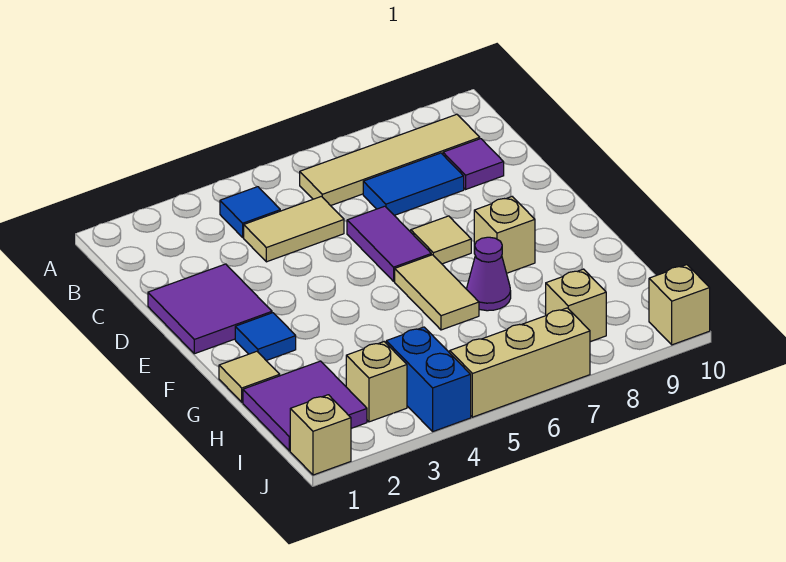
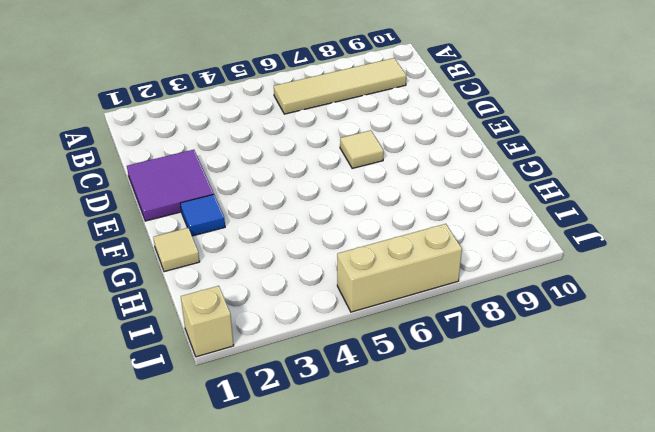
none -> blue tile B4 level 1
none -> tan tile C4:C5 level 1
none -> blue tile C7:C8 level 1

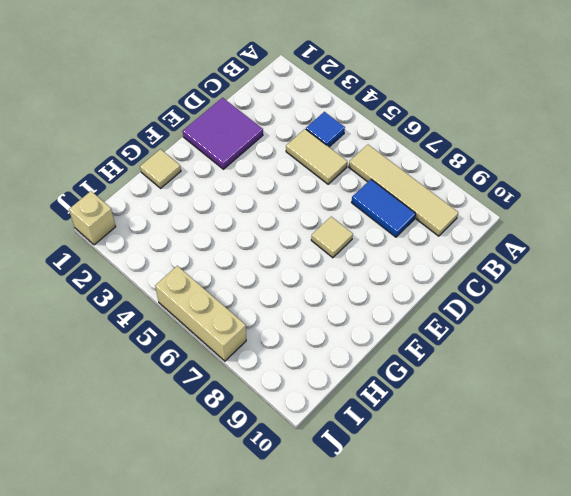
none -> purple tile C9 level 1
none -> purple tile D6:E6 level 1
none -> blue tile F2 level 1

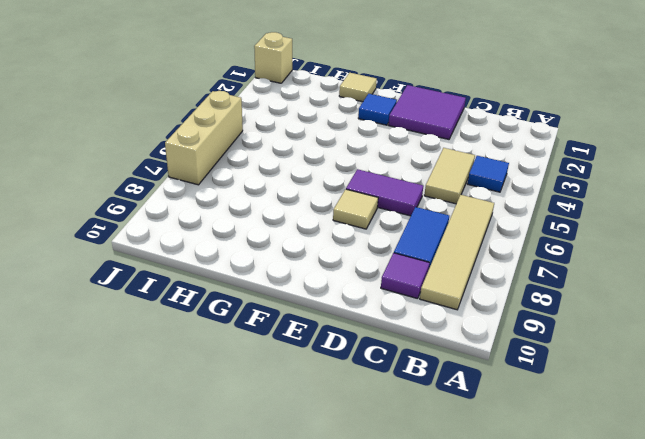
none -> tan tile F6:G6 level 1
none -> tan brick F8 level 1
none -> purple cone G7 level 1

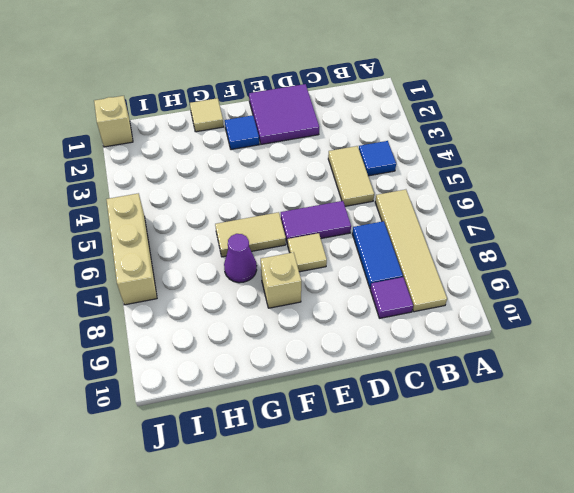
none -> purple tile H1:I2 level 1
none -> tan brick I3 level 1
none -> blue brick I4:J4 level 1

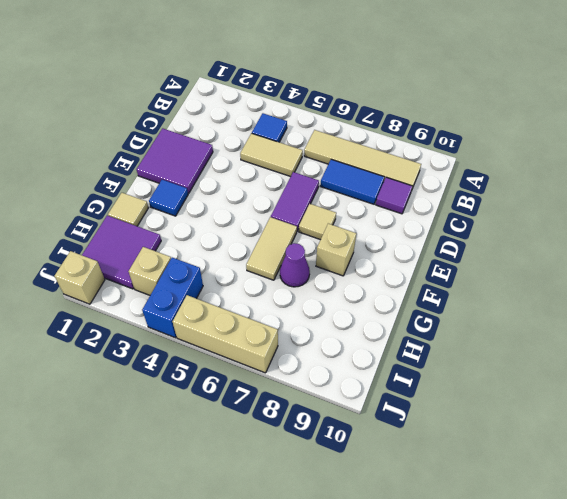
none -> tan brick I8 level 1
none -> tan brick J10 level 1

